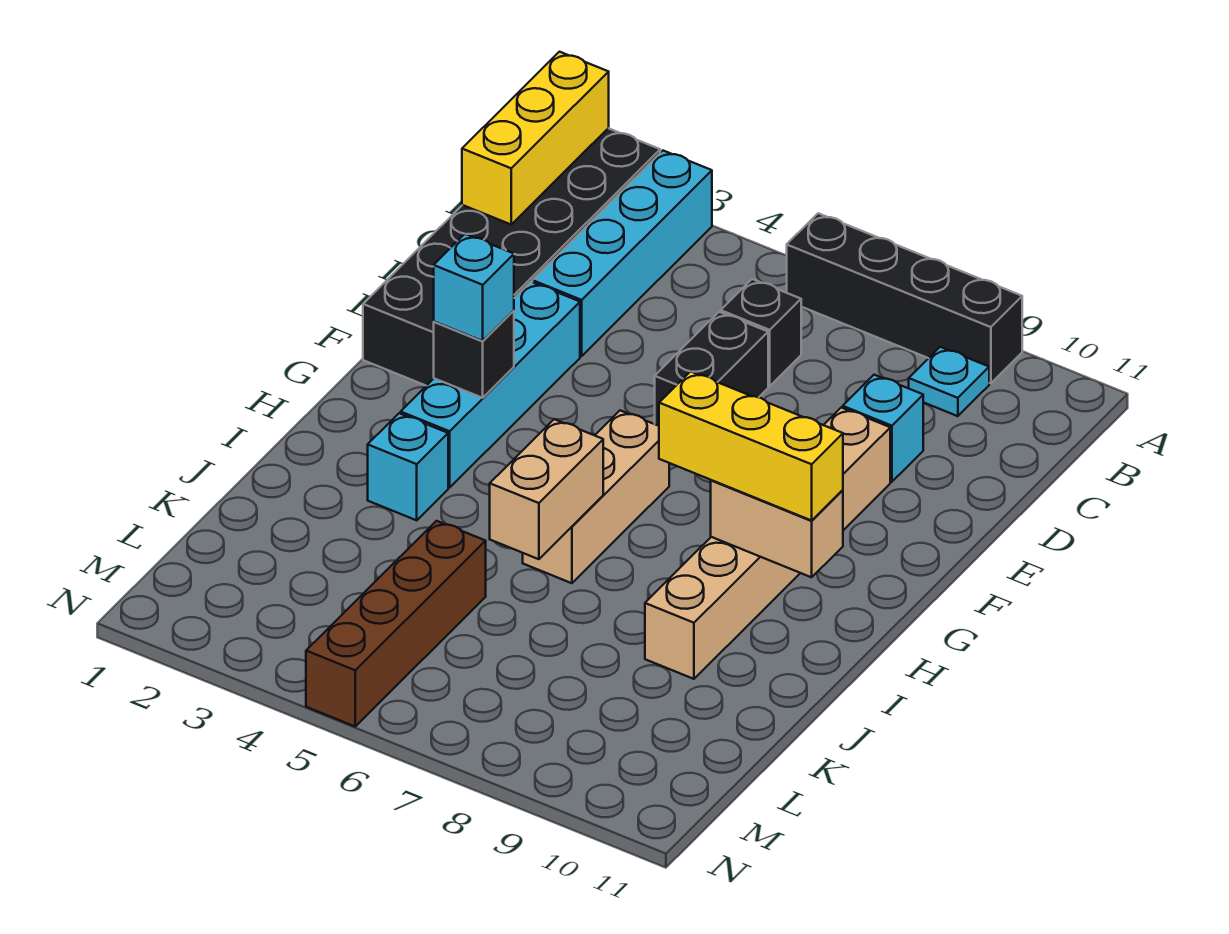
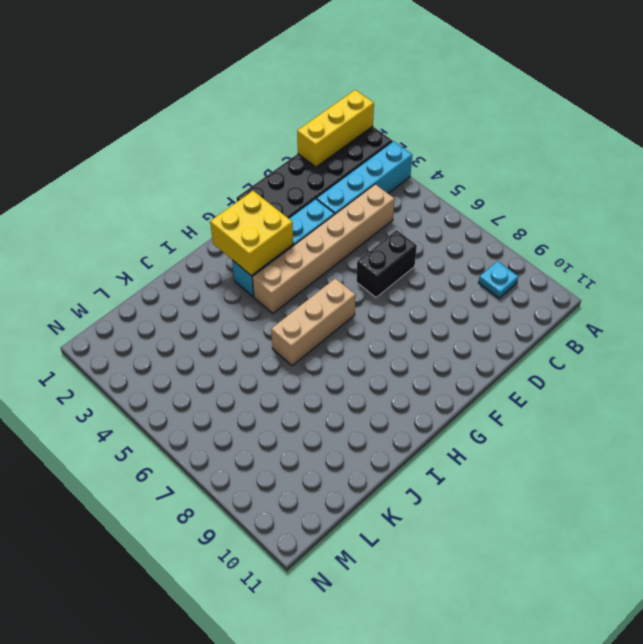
tan brick C4:H4 level 1 -> tan brick E9:J9 level 1
yellow brick G2:H3 level 2 -> black brick G3 level 2
none -> black brick A6:A9 level 1
none -> black brick C6 level 1
none -> cyan brick D9 level 1

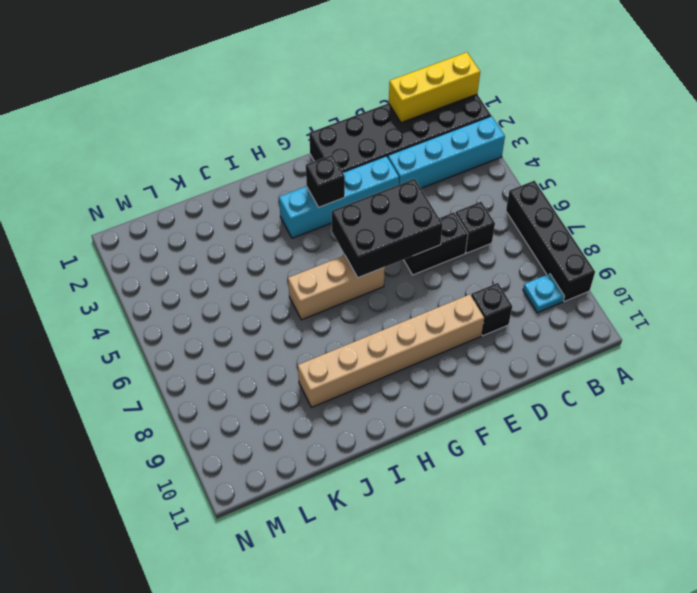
black brick D9 level 1 -> cyan brick D9 level 1
black brick E5:G6 level 2 -> none
none -> cyan brick I3 level 1
none -> brown brick K5:N5 level 1
none -> tan brick H9:H10 level 2

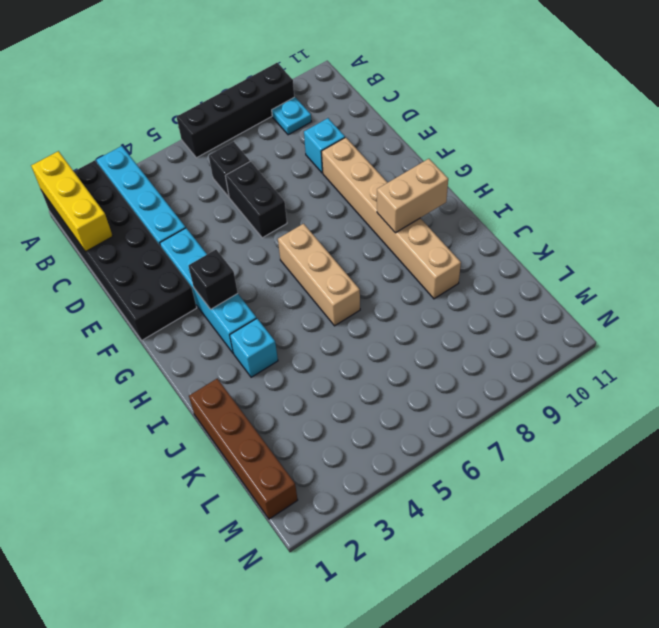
brown brick J1:M1 level 1 -> brown brick K5:N5 level 1
none -> tan brick I6:J6 level 2
none -> cyan brick G3 level 3
none -> yellow brick H8:H10 level 3

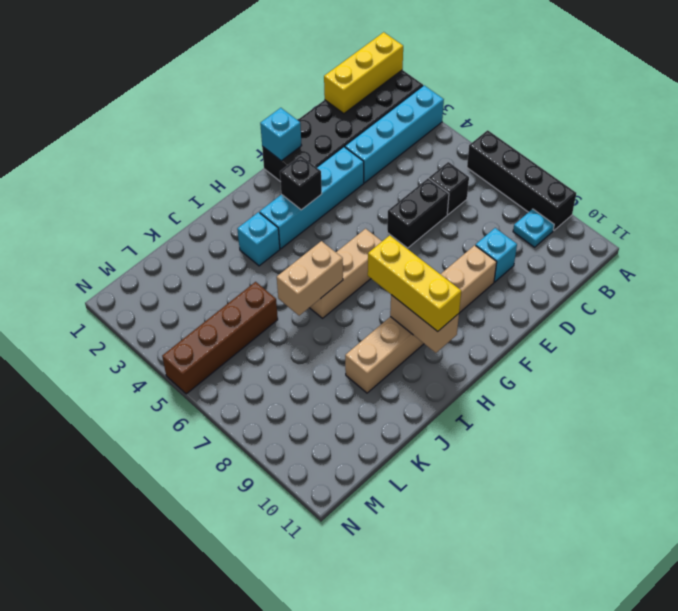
cyan brick F1 level 2 -> cyan brick G3 level 3

